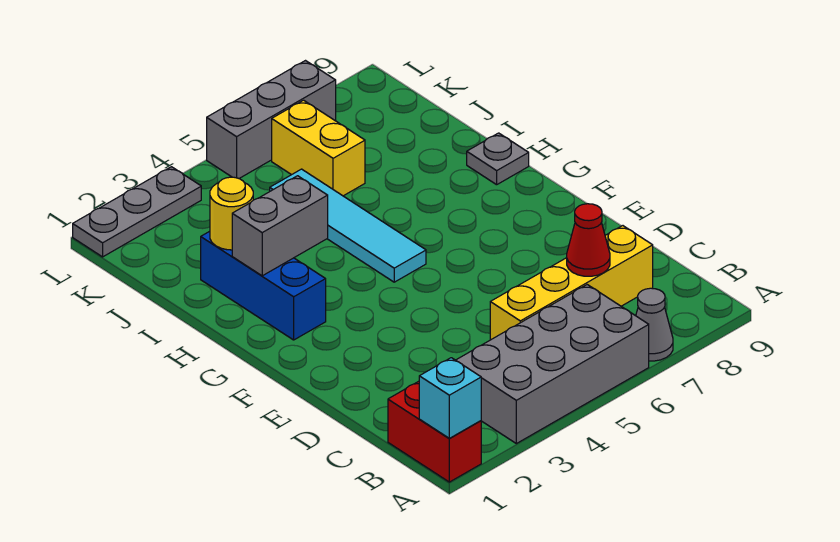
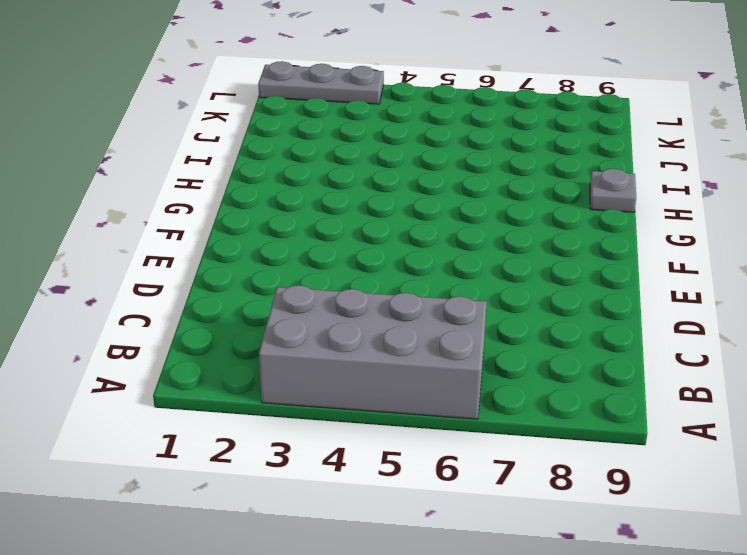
none -> red brick A1:B1 level 1
none -> grey cone A7 level 1
none -> yellow brick C5:C8 level 1

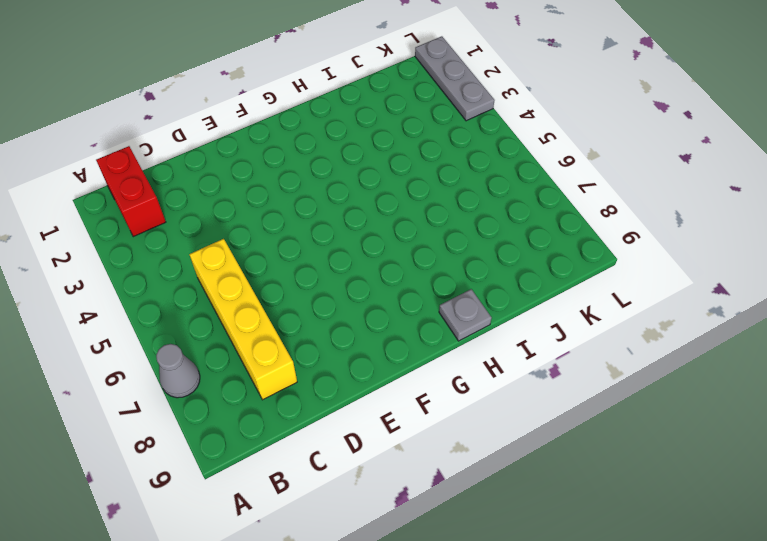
red brick B1:B2 level 1 -> red brick A1:B1 level 1
none -> grey brick A3:B6 level 1
none -> blue brick G2:I2 level 1
none -> cyan tile G5:J5 level 1

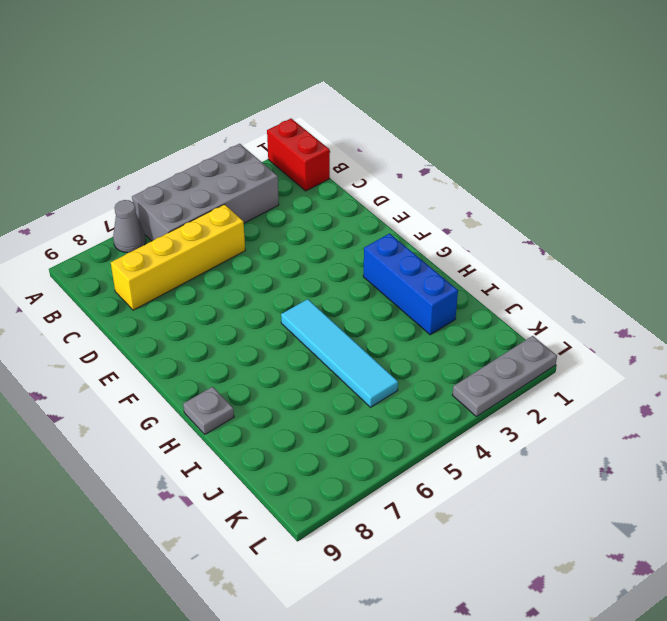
none -> yellow brick J6:K6 level 1
none -> grey brick L5:L7 level 1
none -> cyan brick A1 level 2

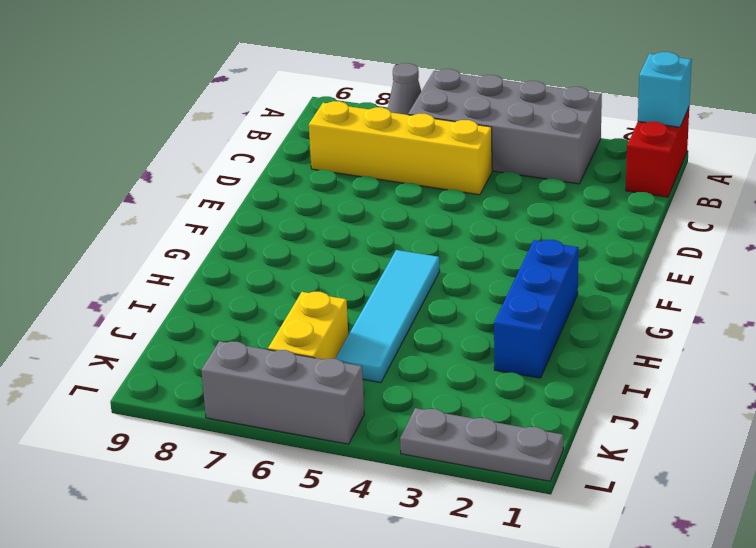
none -> grey plate H9 level 1
none -> red cone C7 level 2
none -> grey brick H2:H3 level 2

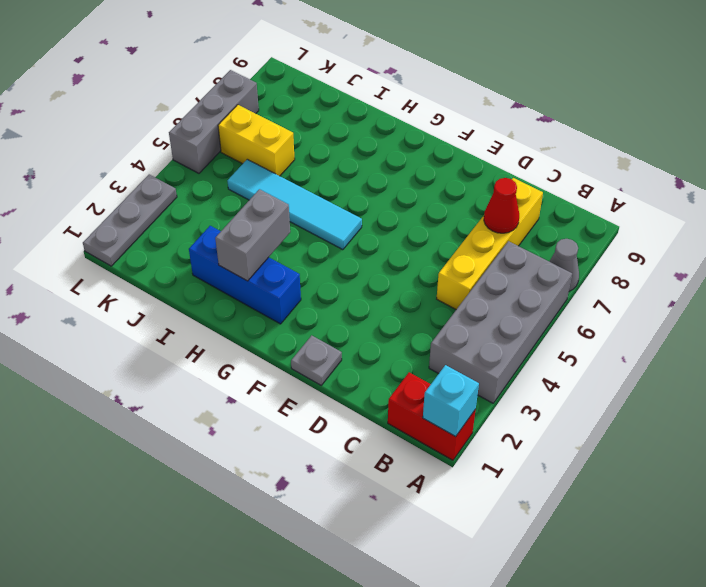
grey plate E1 level 1 -> grey plate H9 level 1
none -> yellow round brick I2 level 2

